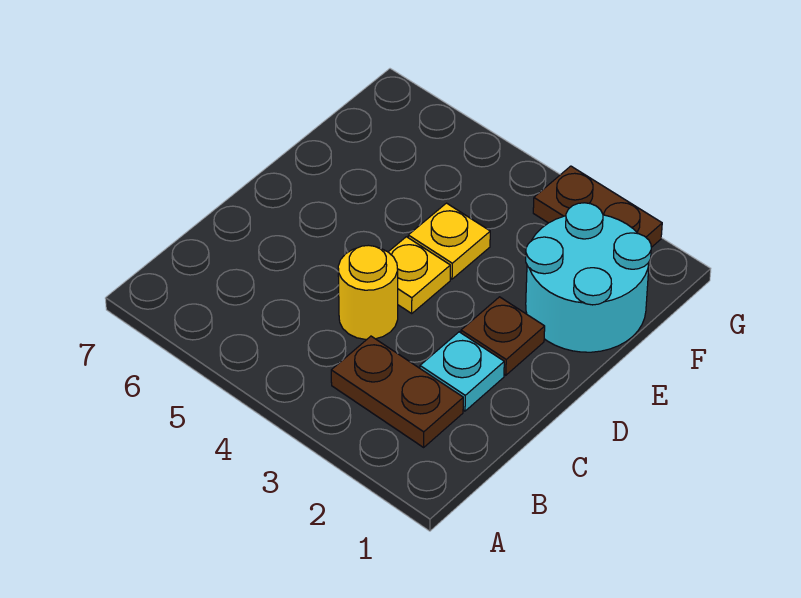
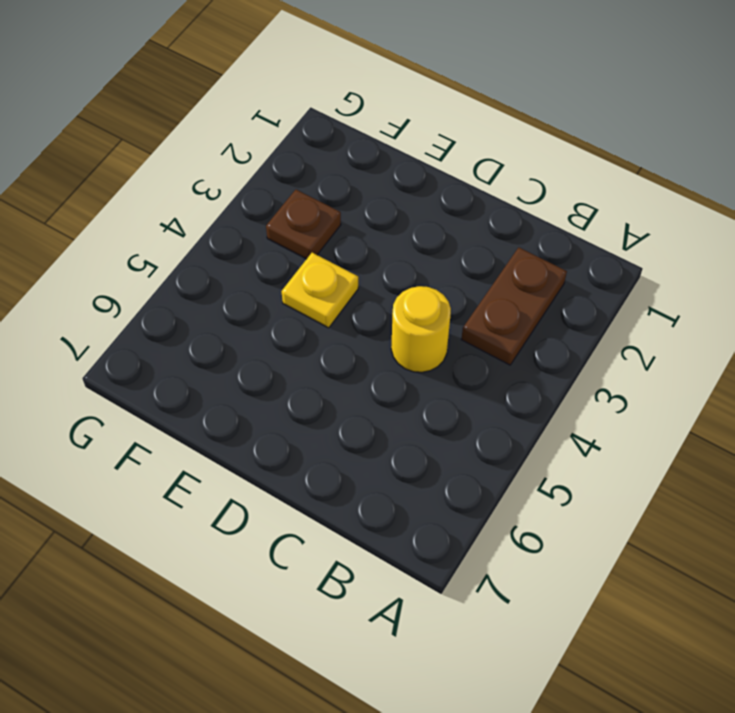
brown plate F3 level 1 -> brown plate D2 level 1
none -> cyan plate C2 level 1
none -> yellow plate D4 level 1

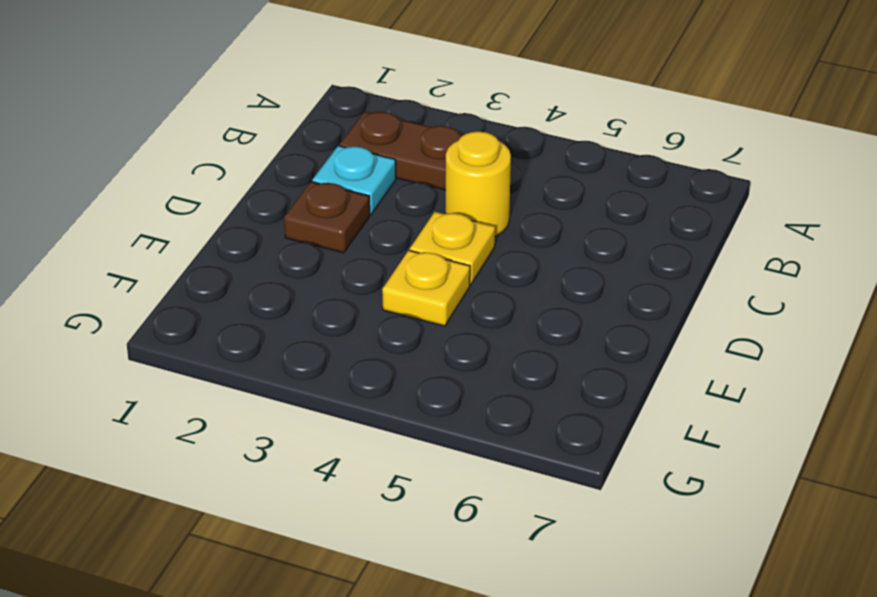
none -> cyan round brick E1:F2 level 1
none -> brown plate G2:G3 level 1

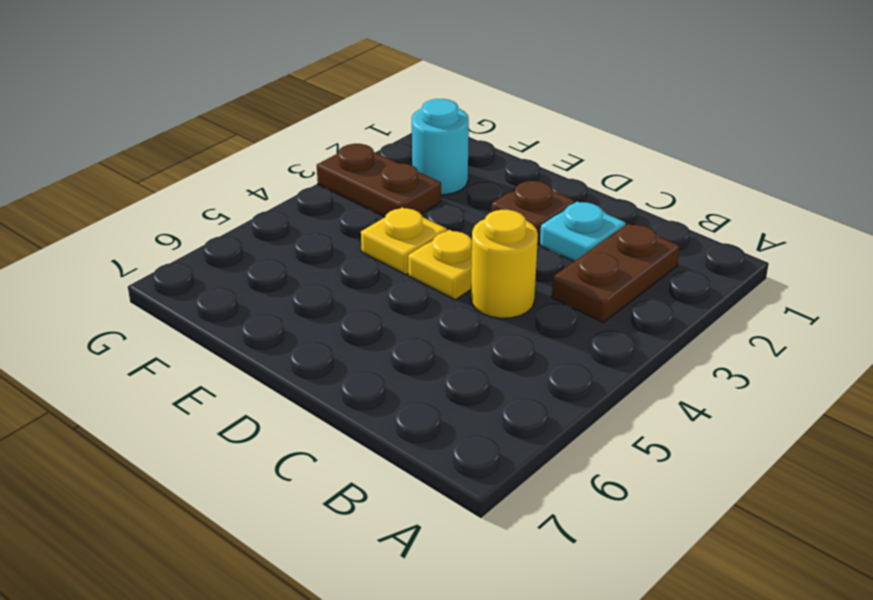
cyan round brick F2 level 1 -> cyan round brick E1:F2 level 1
brown plate F3:G3 level 1 -> brown plate G2:G3 level 1

